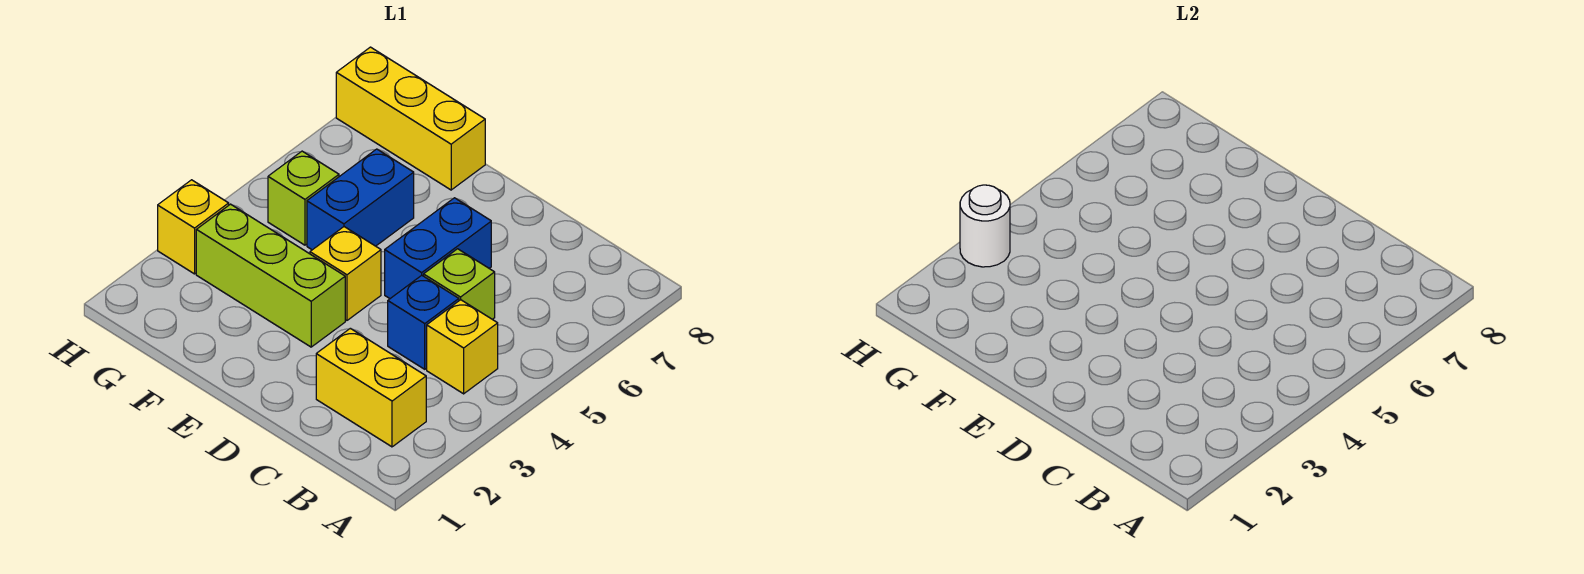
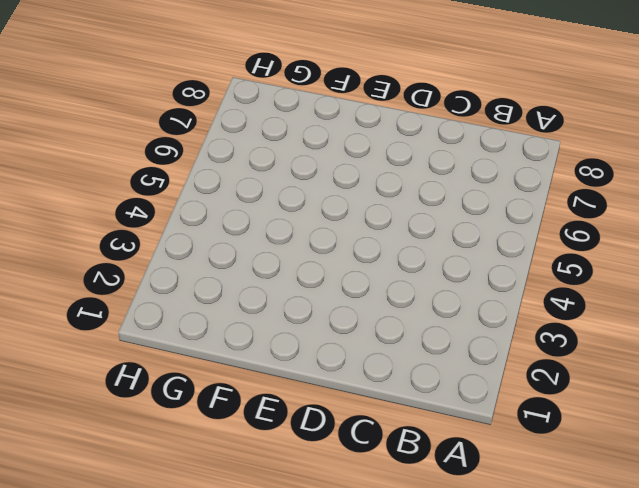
none -> yellow brick B2:C2 level 1
none -> yellow brick B4 level 1
none -> blue brick C4 level 1

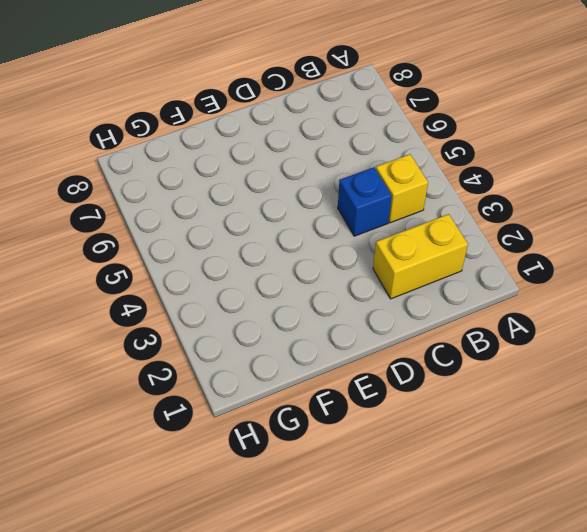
none -> lime brick C5 level 1
none -> blue brick D5:D6 level 1
none -> lime brick E3:G3 level 1

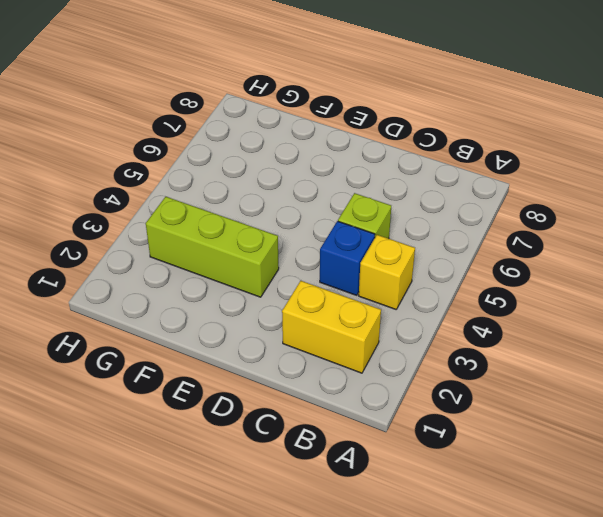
none -> blue brick D5:D6 level 1
none -> yellow brick E4 level 1
none -> blue brick F5:F6 level 1

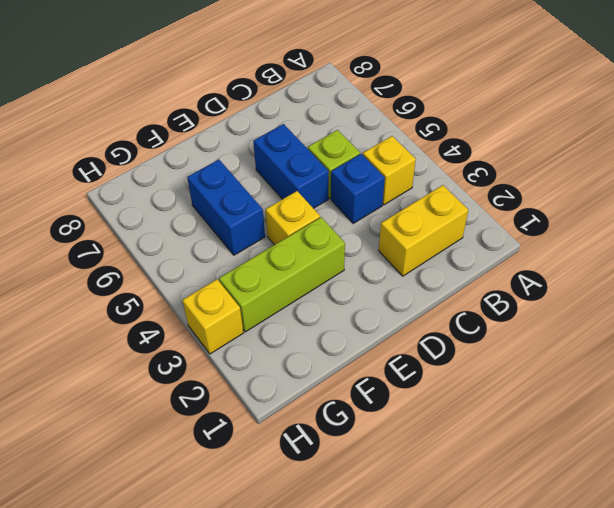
none -> yellow brick F8:H8 level 1
none -> lime brick G5 level 1
none -> white round brick H3 level 2

